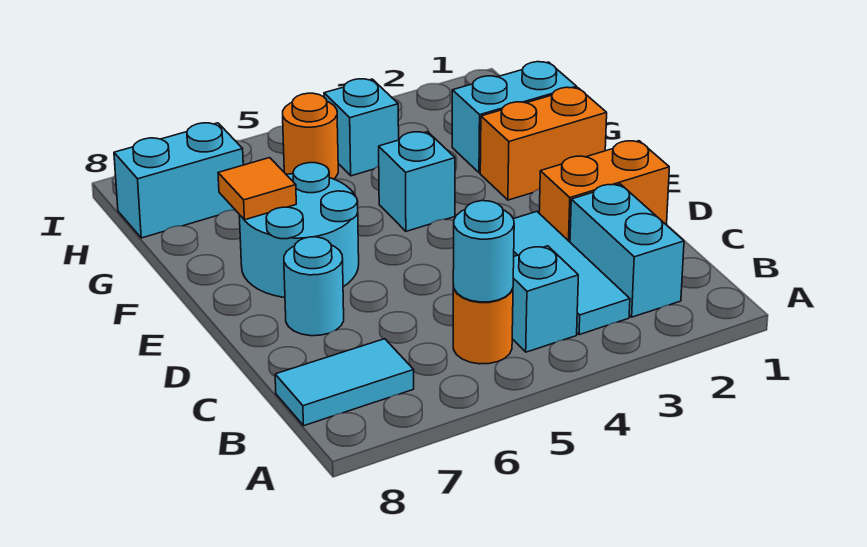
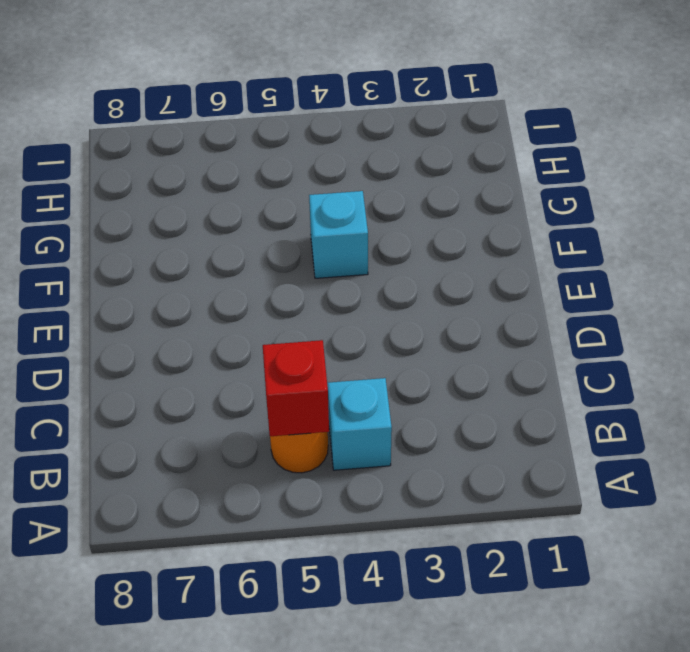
red brick B5 level 2 -> cyan round brick B5 level 2
none -> cyan brick B2:C2 level 1
none -> cyan tile B3:D3 level 1
none -> cyan tile B7:B8 level 1

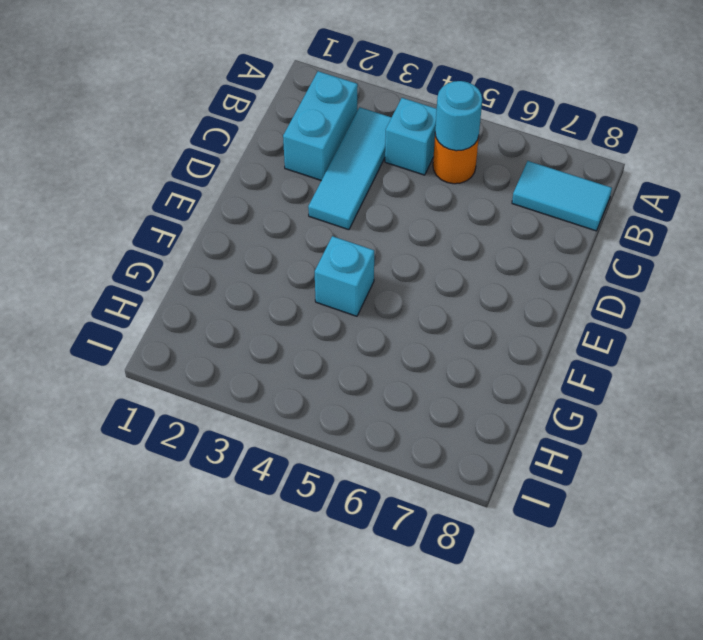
none -> orange brick D1:D2 level 1
none -> cyan round brick D7 level 1
none -> cyan round brick E6:F7 level 1

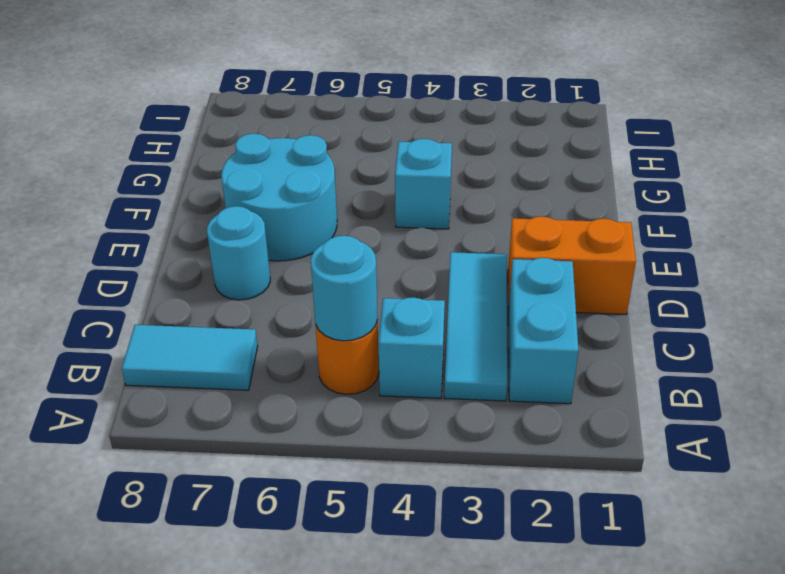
none -> orange brick F1:F2 level 1
none -> cyan brick G1:G2 level 1
none -> cyan brick H4 level 1

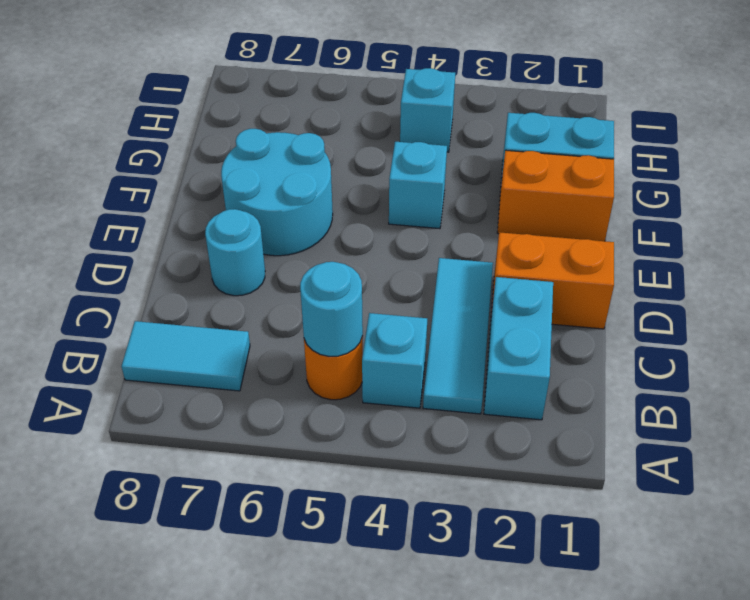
none -> orange round brick H5 level 1
none -> cyan brick H7:H8 level 1
none -> orange tile F7 level 2

